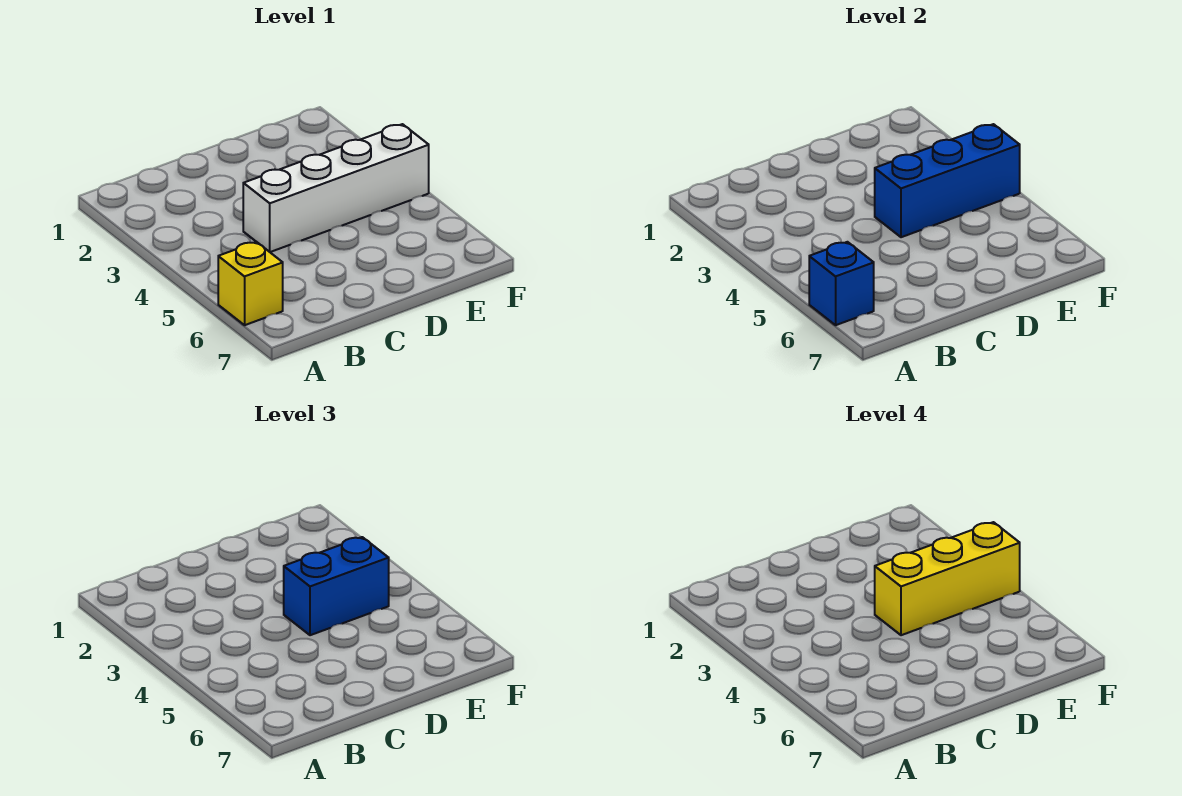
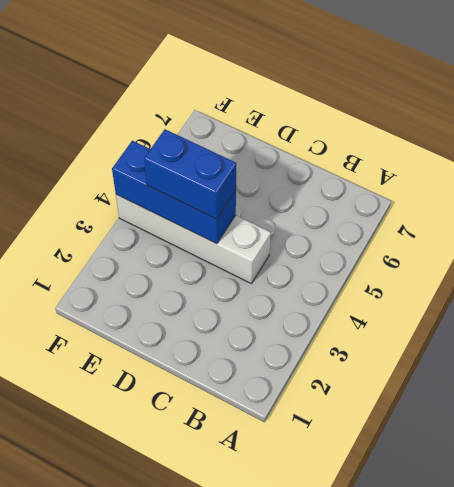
none -> yellow brick A6 level 1
none -> blue brick A6 level 2

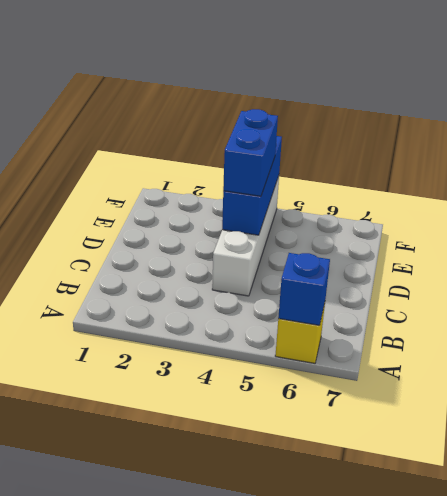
none -> yellow brick D4:F4 level 4

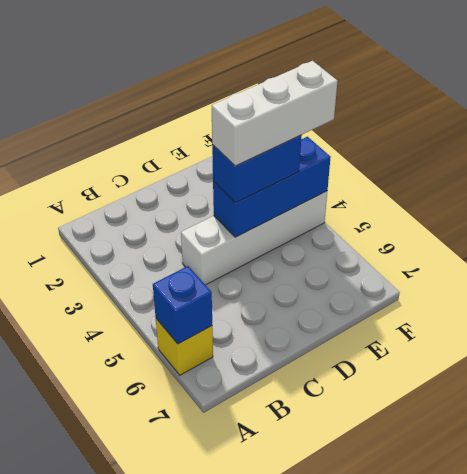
white brick D4:F4 level 4 -> yellow brick D4:F4 level 4

